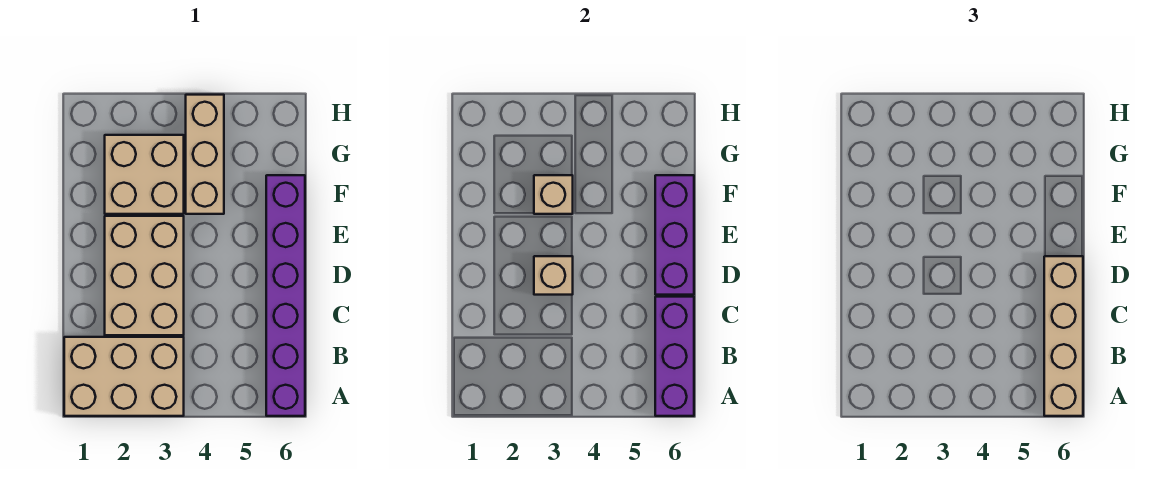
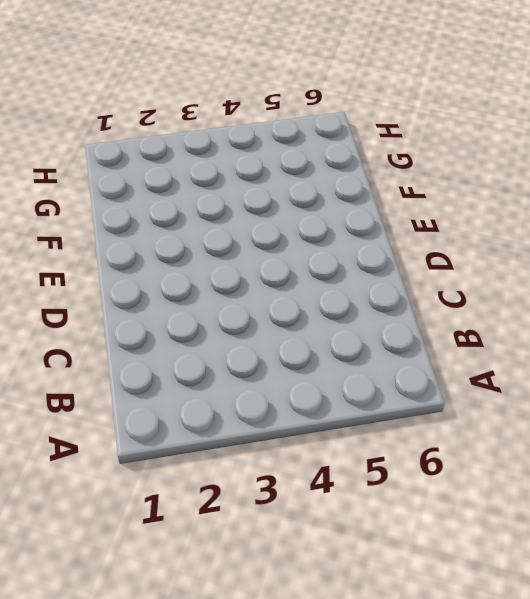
none -> tan brick A1:B3 level 1
none -> purple brick A6:F6 level 1

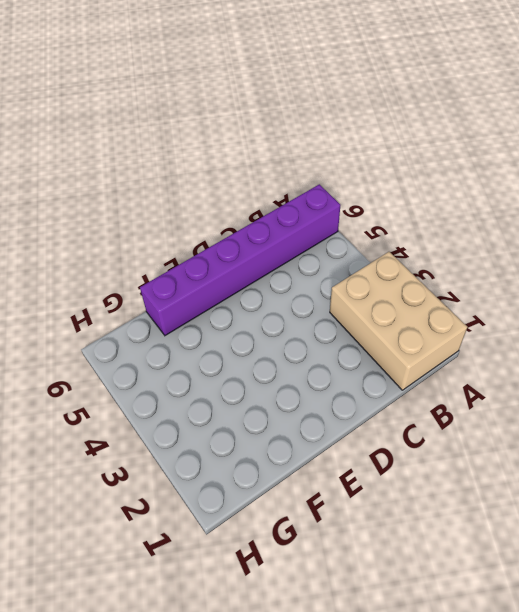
none -> tan brick C2:E3 level 1
none -> tan brick F2:G3 level 1

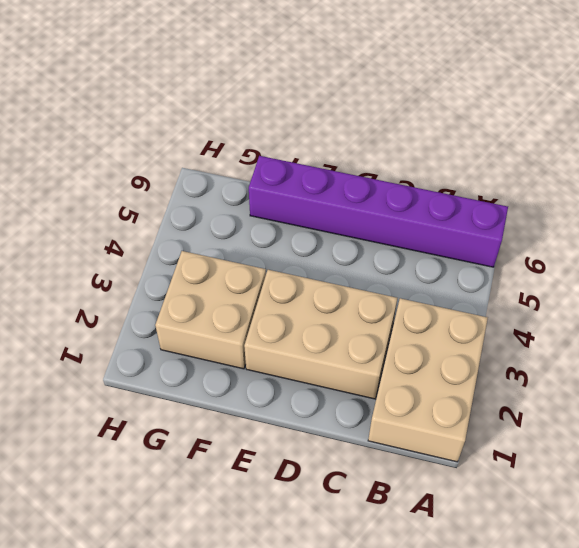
none -> tan brick F4:H4 level 1
none -> purple brick A6:C6 level 2

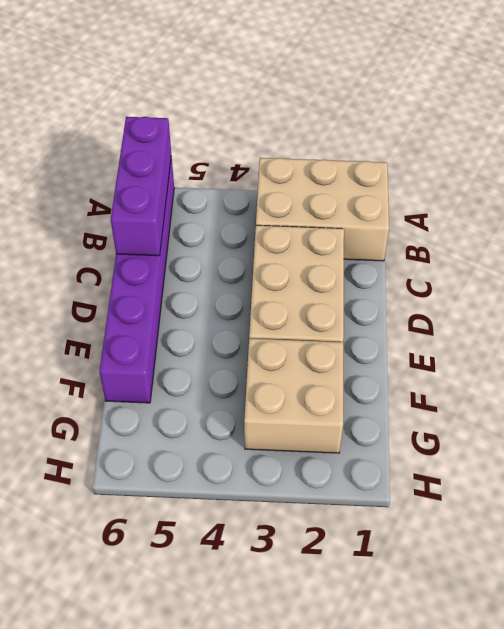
none -> tan brick F4:H4 level 1
none -> tan brick D3 level 2

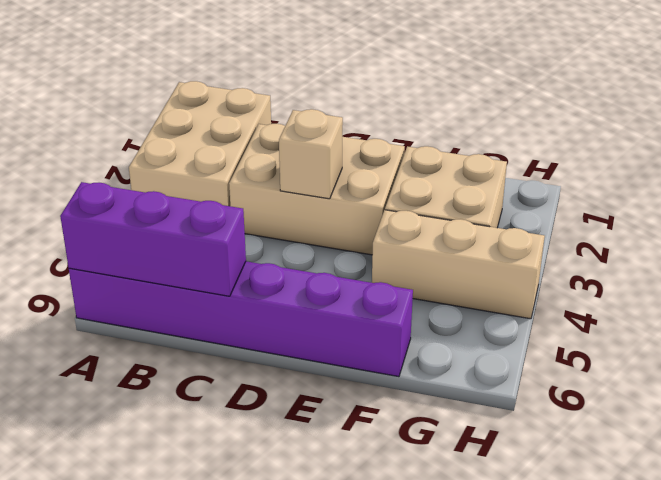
none -> purple brick D6:F6 level 2
none -> tan brick F3 level 2

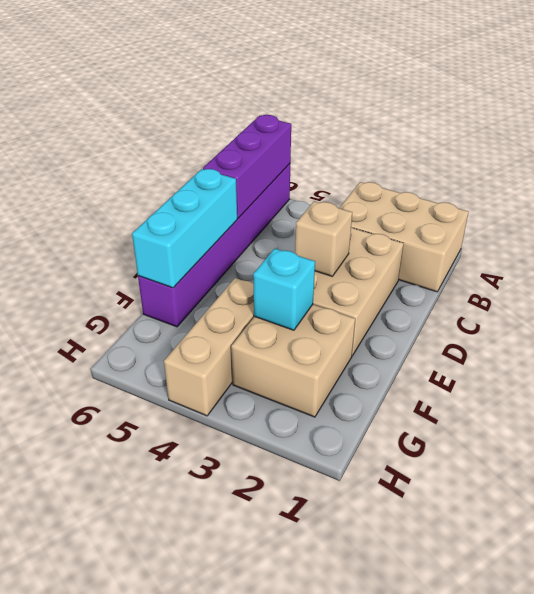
cyan brick D6:F6 level 2 -> purple brick D6:F6 level 2
cyan brick F3 level 2 -> tan brick F3 level 2
none -> tan brick A6:D6 level 3

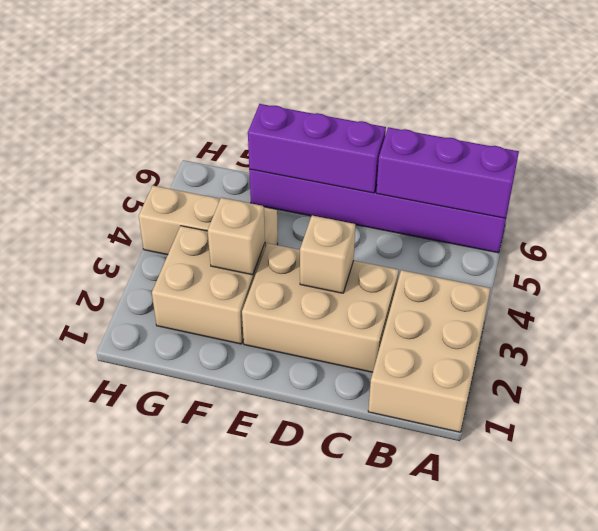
none -> tan brick A6:D6 level 3

